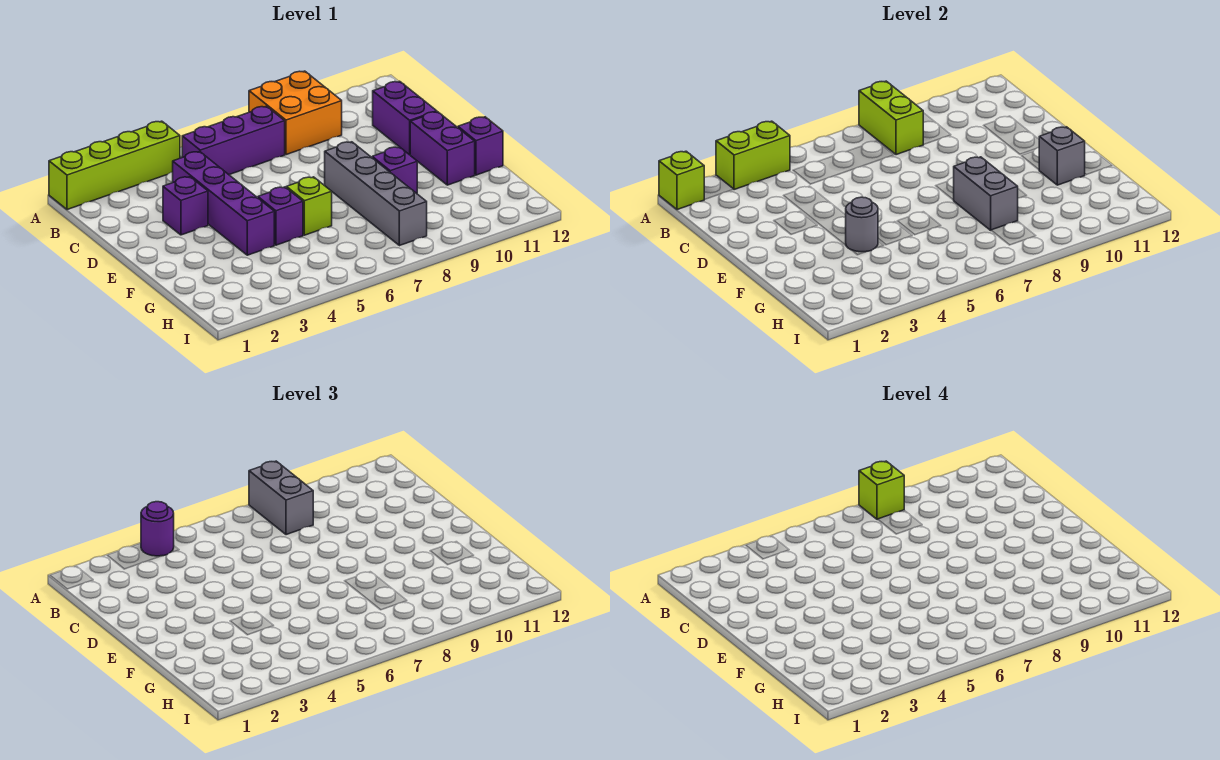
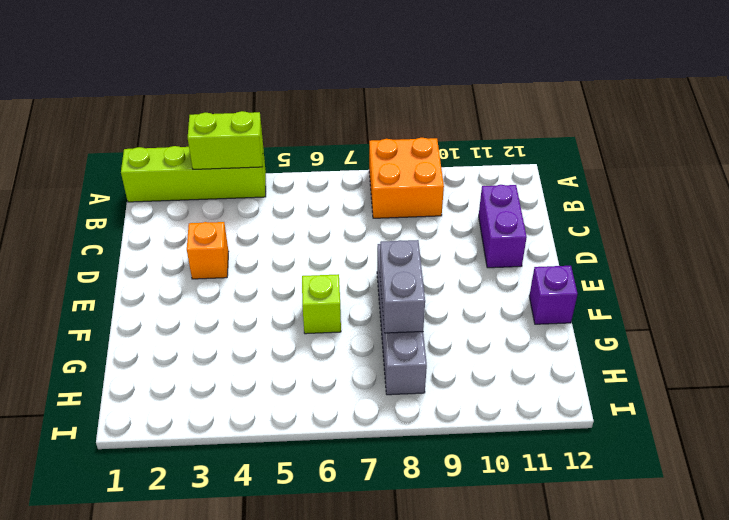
orange brick D3 level 1 -> purple brick D3 level 1
none -> purple brick B5:B7 level 1
none -> purple brick C4:F4 level 1
none -> purple brick E11:F11 level 1

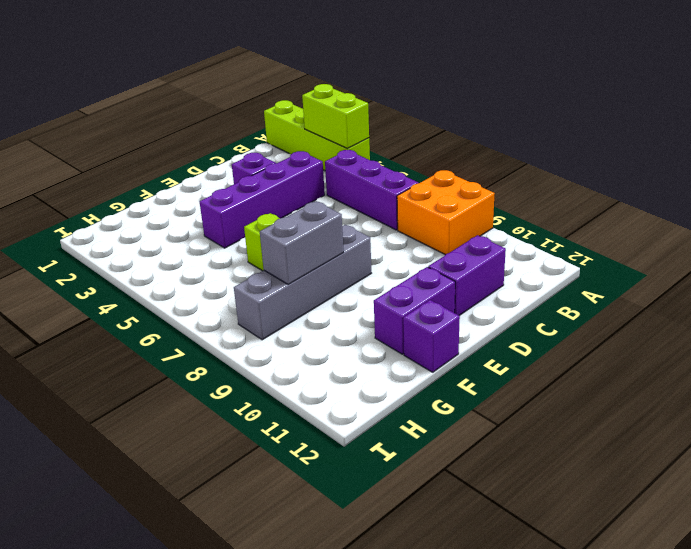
none -> purple brick F5 level 1
none -> purple brick F9 level 1
none -> lime brick A1 level 2

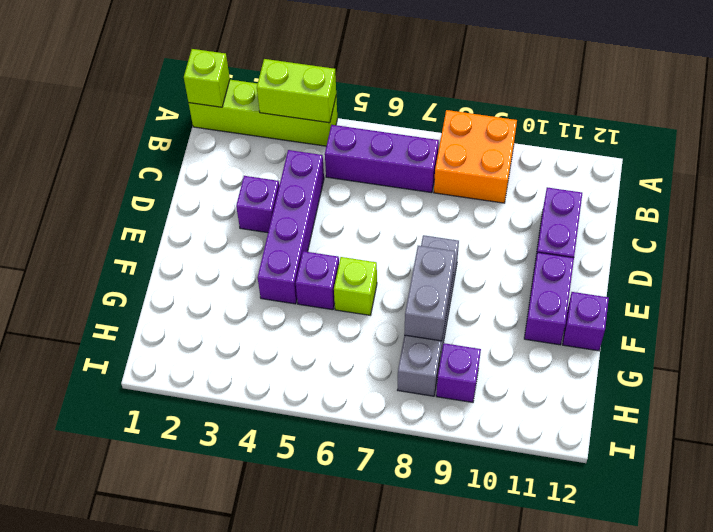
purple brick H9 level 1 -> purple brick F9 level 1
none -> lime brick A8:B8 level 2
none -> grey round brick F4 level 2
none -> grey brick F11 level 2

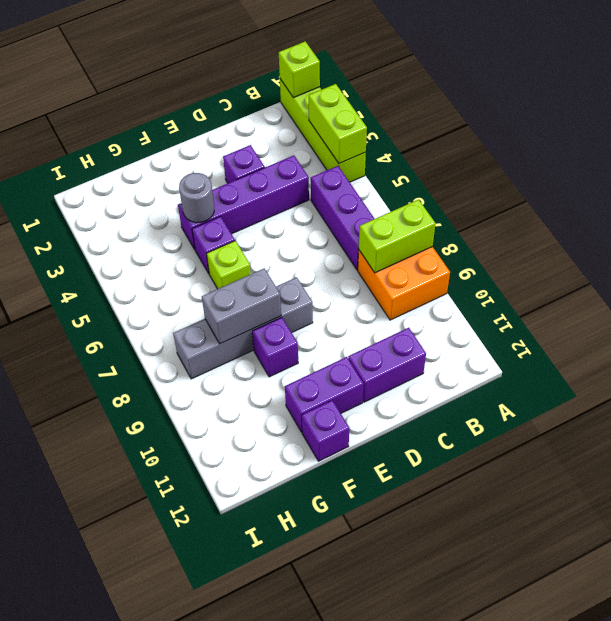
none -> grey brick F11 level 2
none -> purple round brick A4 level 3
none -> grey brick A8:B8 level 3

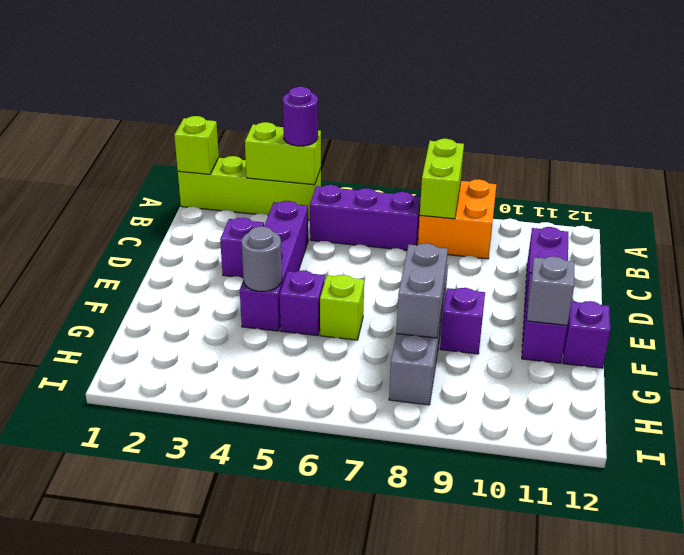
none -> grey brick A8:B8 level 3
none -> lime brick A8 level 4

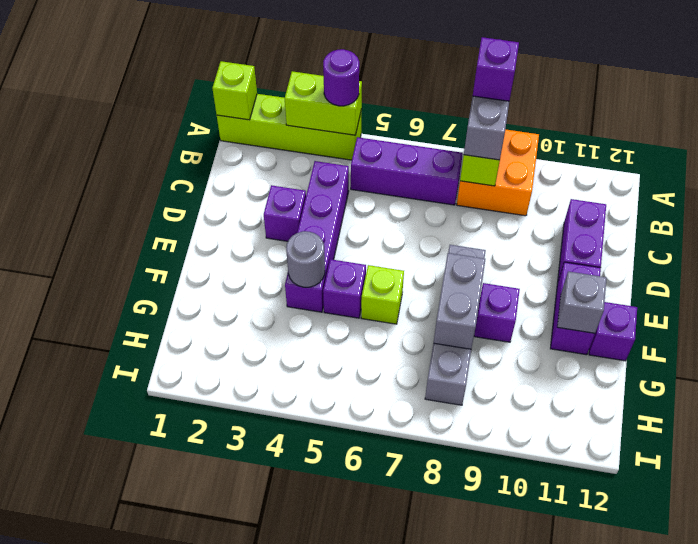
purple brick A8 level 4 -> lime brick A8 level 4

